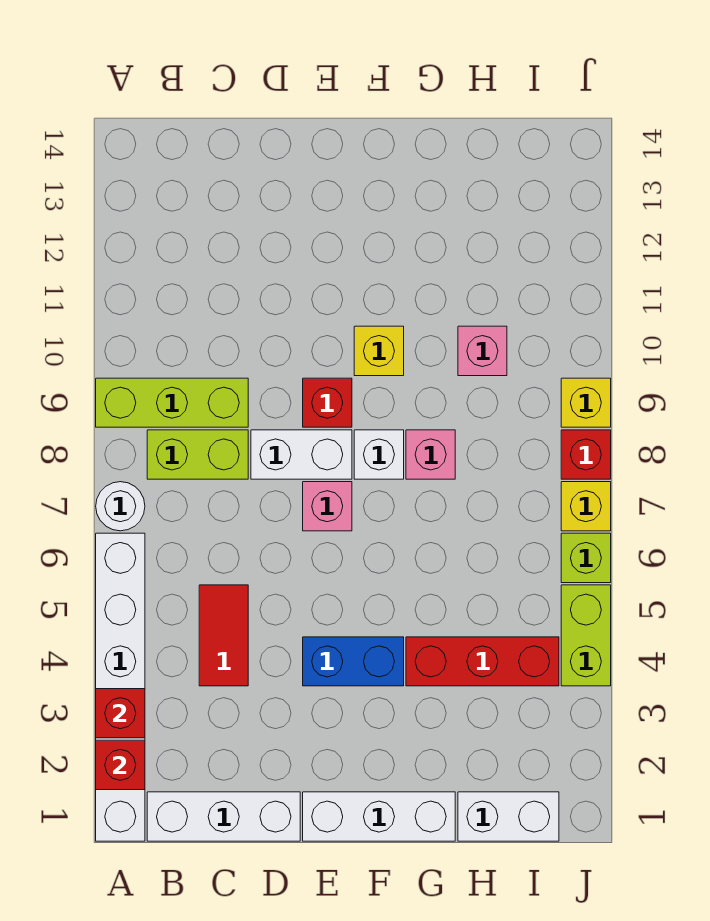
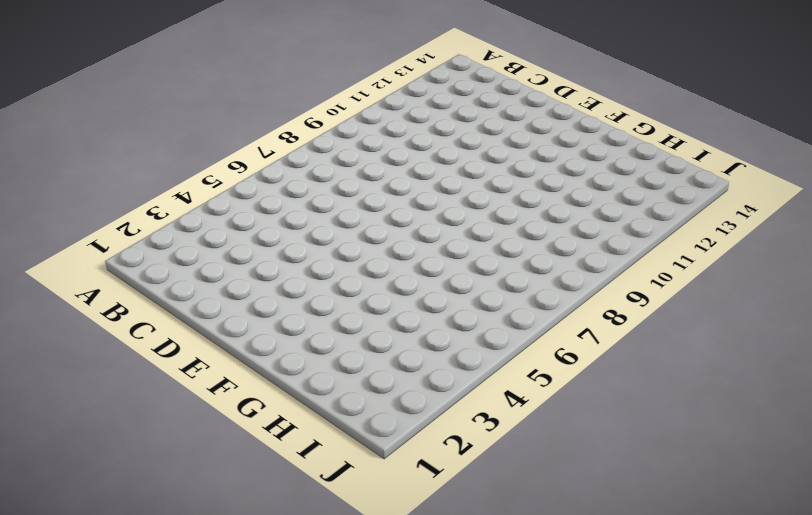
none -> white brick A1:A6 level 1
none -> white round brick A7 level 1
none -> lime brick A9:C9 level 1

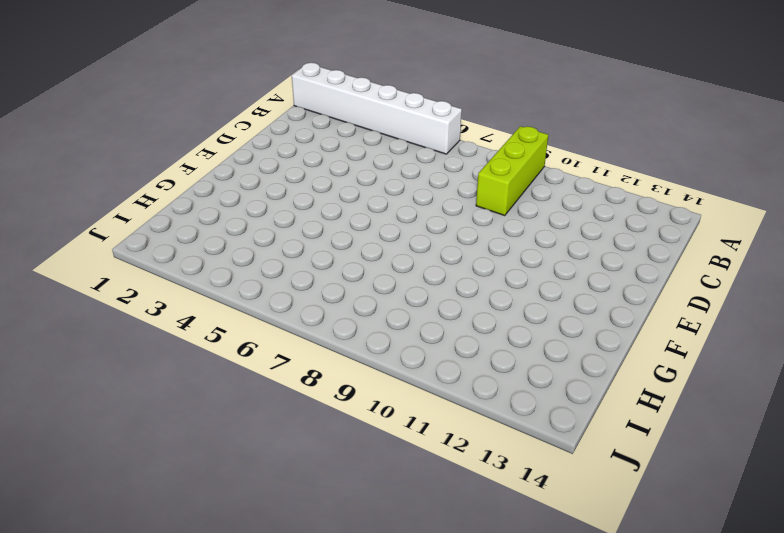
none -> white round brick A7 level 1
none -> white brick B1:D1 level 1
none -> lime brick B8:C8 level 1

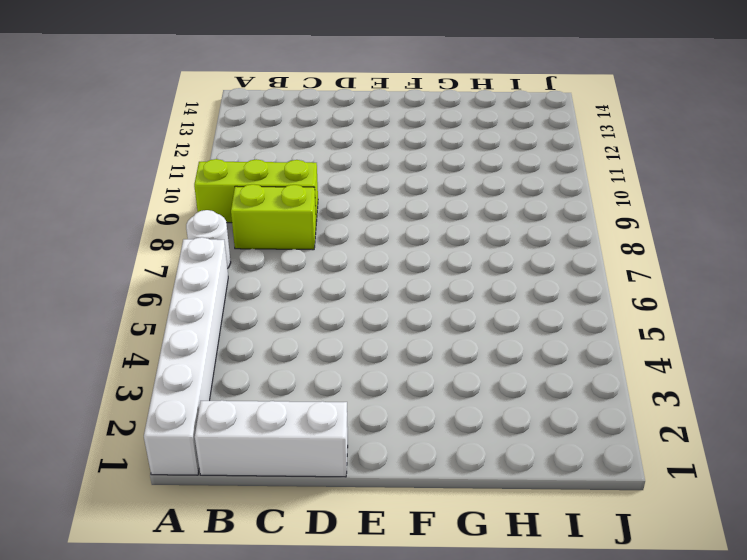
none -> red tile C4:C5 level 1
none -> white brick D8:E8 level 1
none -> white brick E1:G1 level 1

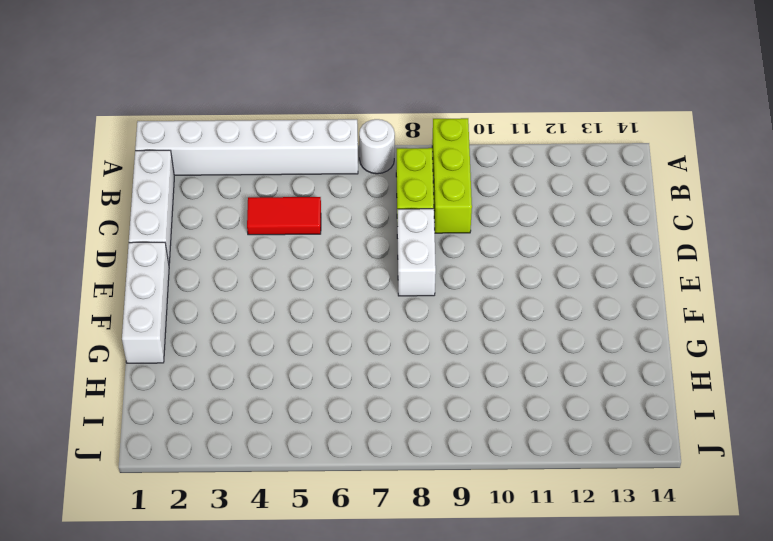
none -> blue brick E4:F4 level 1
none -> pink brick E7 level 1
none -> red brick E9 level 1

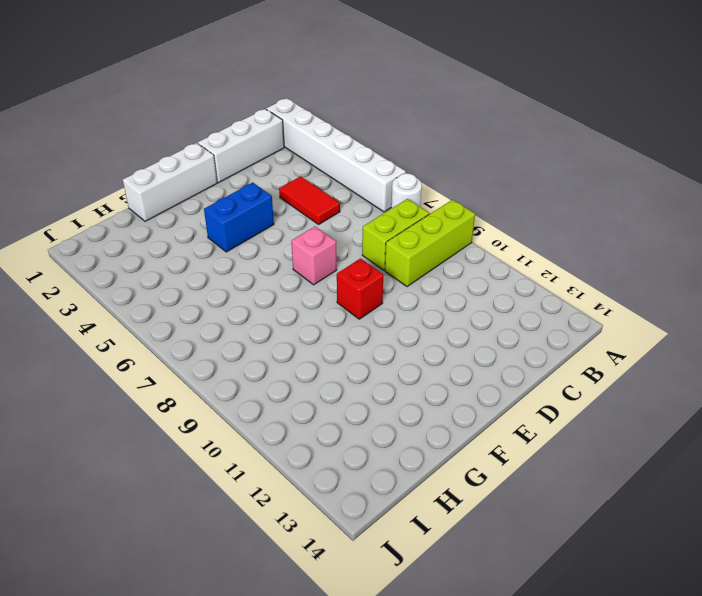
none -> white brick D8:E8 level 1
none -> white brick F8 level 1
none -> yellow brick F10 level 1

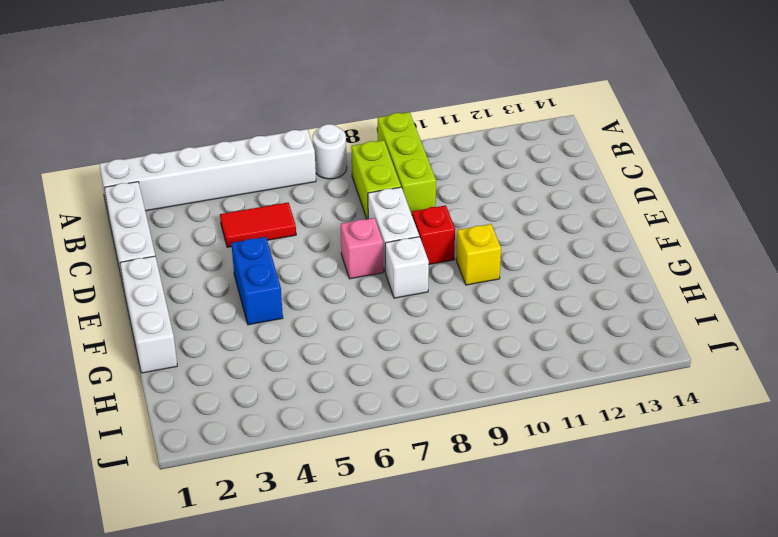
none -> red brick G4:I4 level 1
none -> pink brick G8 level 1
none -> white brick H1:I1 level 1

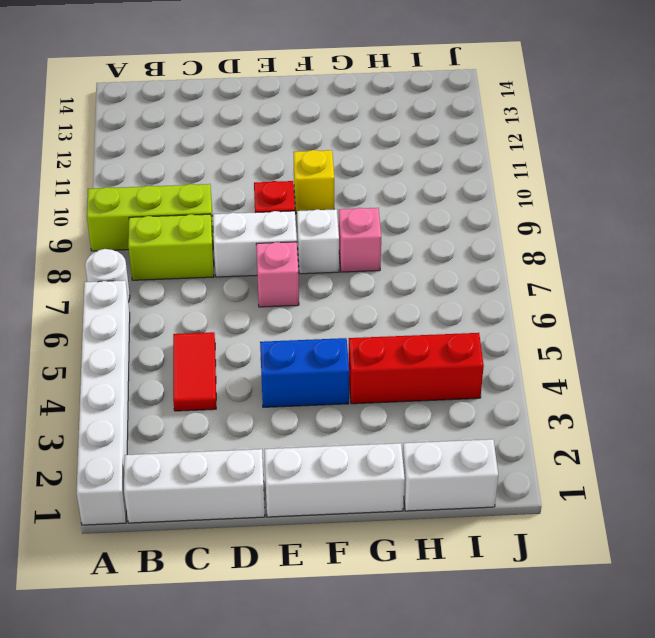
none -> pink brick H10 level 1
none -> lime brick J4:J5 level 1
none -> lime brick J6 level 1

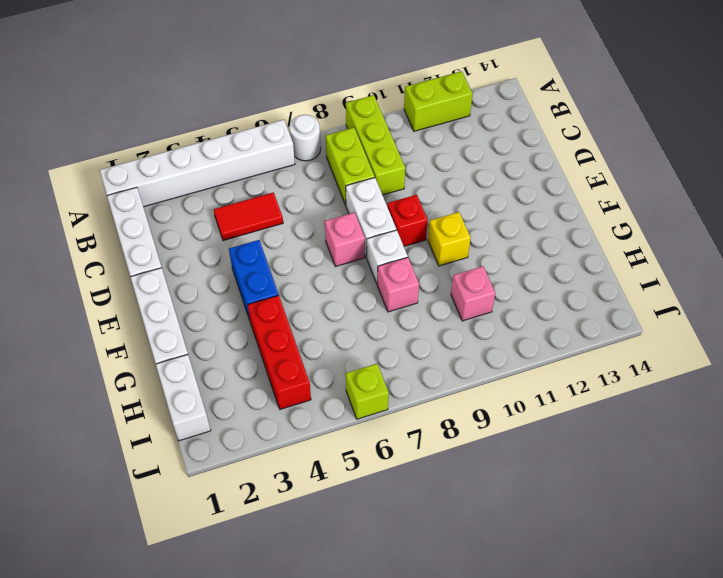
lime brick A11:A12 level 1 -> lime brick J4:J5 level 1
none -> yellow brick J7 level 1
none -> red brick J8 level 1
none -> yellow brick J9 level 1

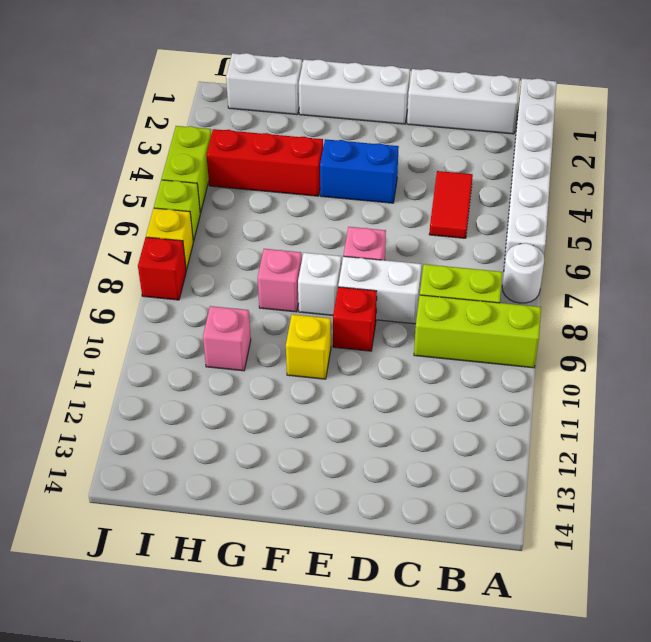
none -> yellow brick J9 level 1
none -> red brick A2 level 2
none -> red brick A3 level 2

